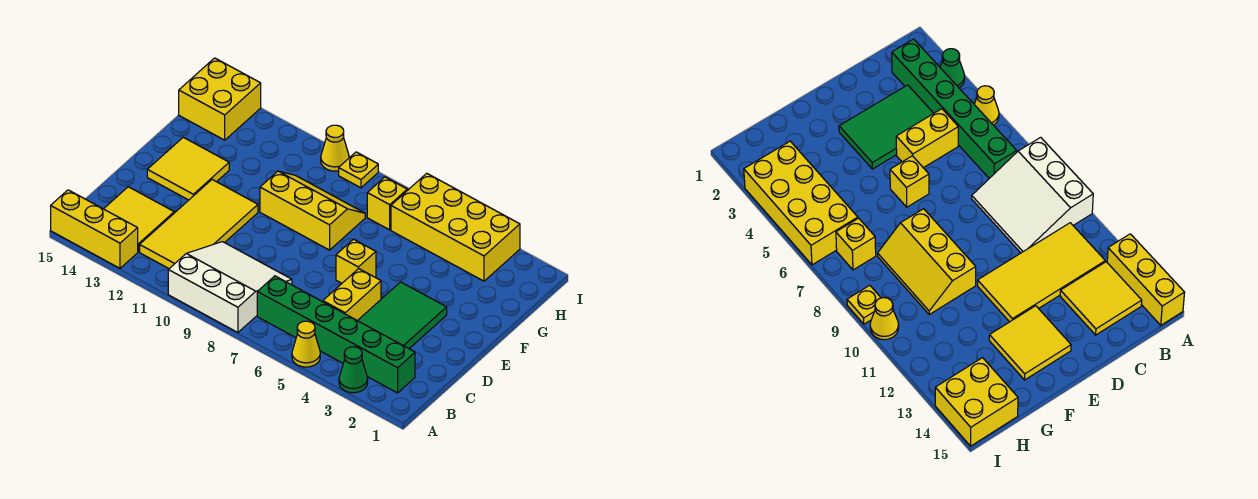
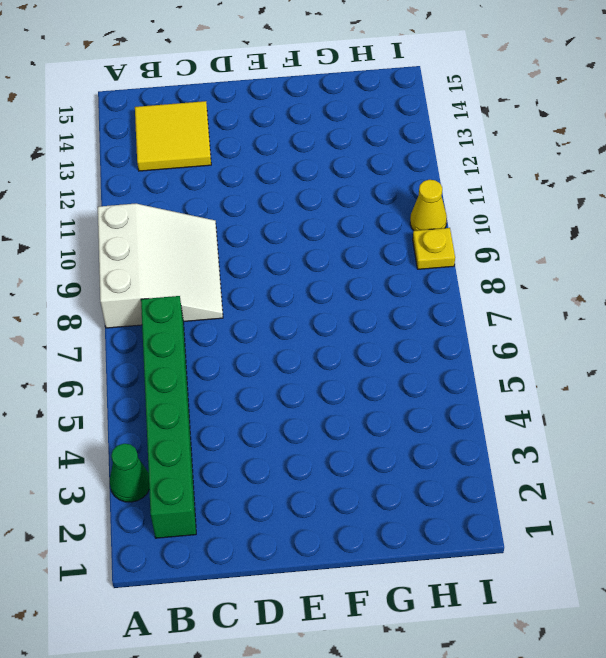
none -> yellow cone A5 level 1
none -> yellow brick A13:A15 level 1
none -> yellow tile B11:E12 level 1

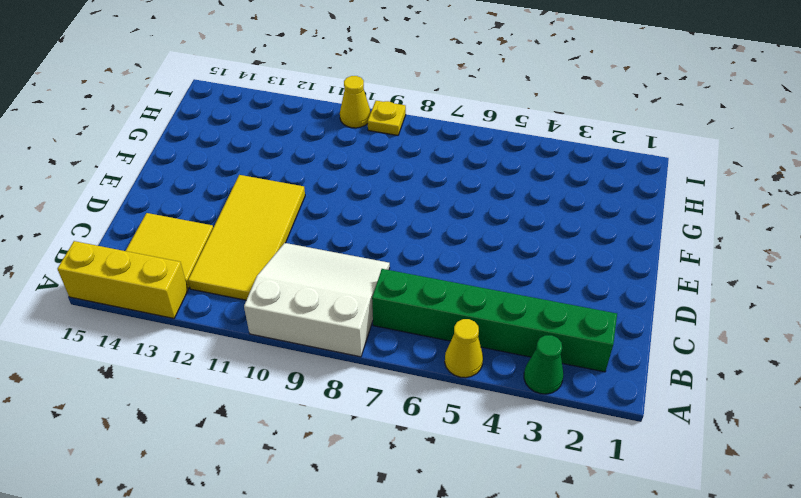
none -> green tile C3:E4 level 1
none -> yellow brick C5:D5 level 1
none -> yellow brick E6 level 1

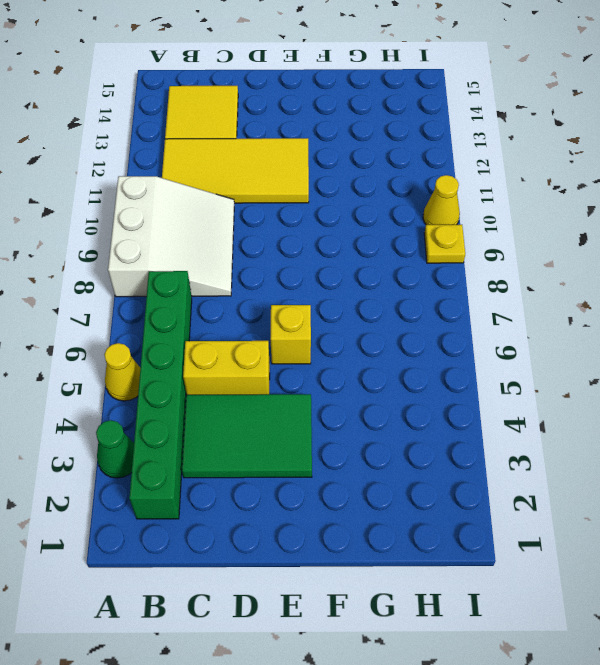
none -> yellow brick A13:A15 level 1
none -> yellow tile E13:F14 level 1
none -> yellow slope F8:G10 level 1 top F

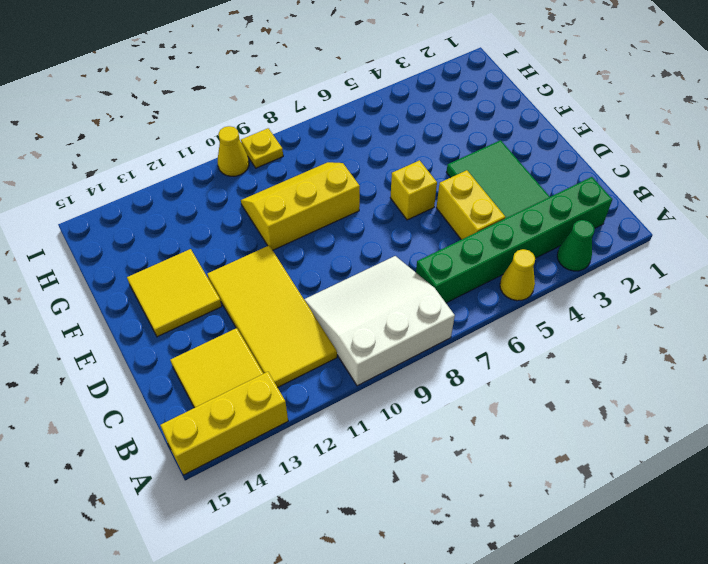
none -> yellow brick H3:I6 level 1
none -> yellow brick H7 level 1
none -> yellow brick H14:I15 level 1

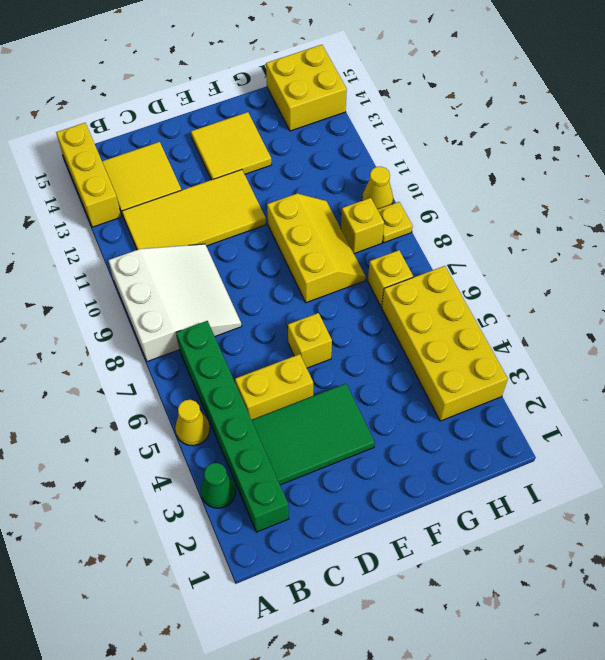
yellow brick H9 level 1 -> none

